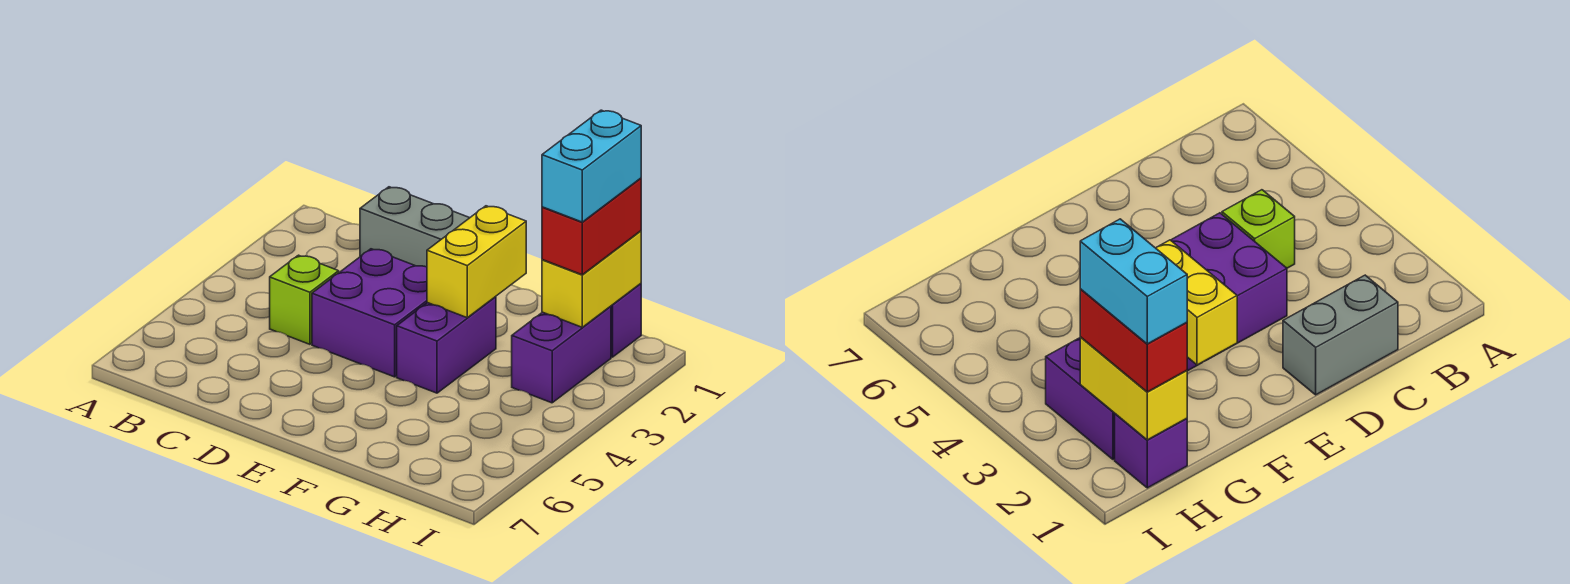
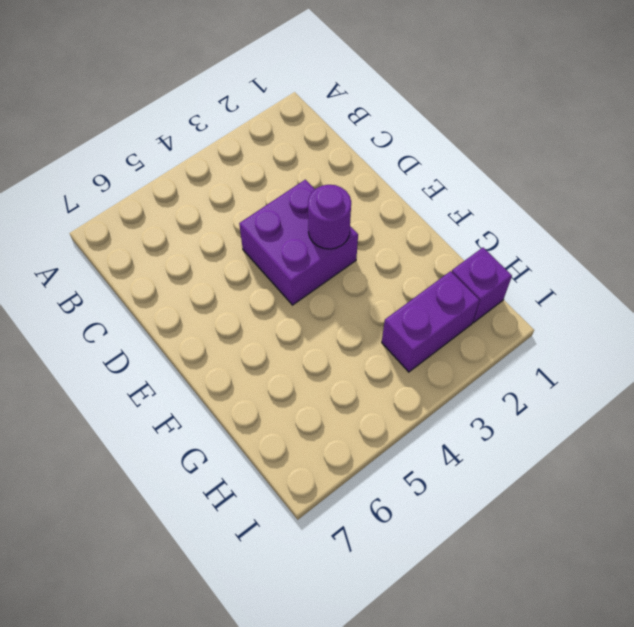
purple round brick E3 level 2 -> none
none -> grey brick C1:D1 level 1
none -> lime brick C4 level 1

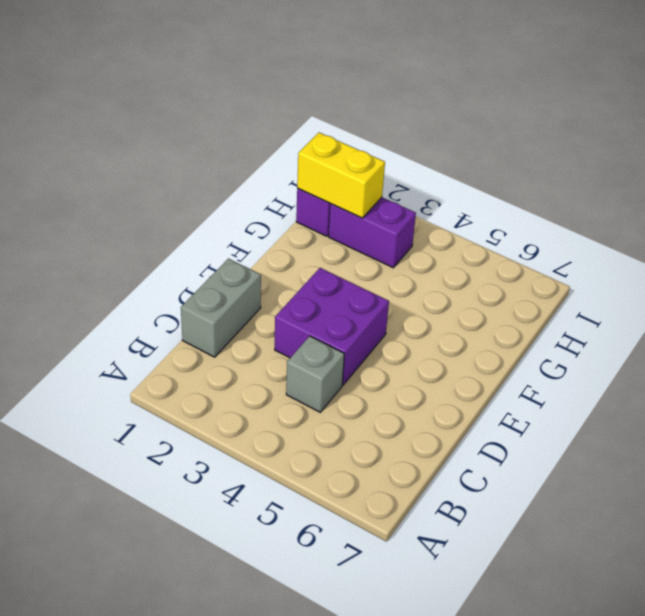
grey brick C4 level 1 -> lime brick C4 level 1
none -> purple brick F3:F4 level 1
none -> yellow brick F2:F3 level 2

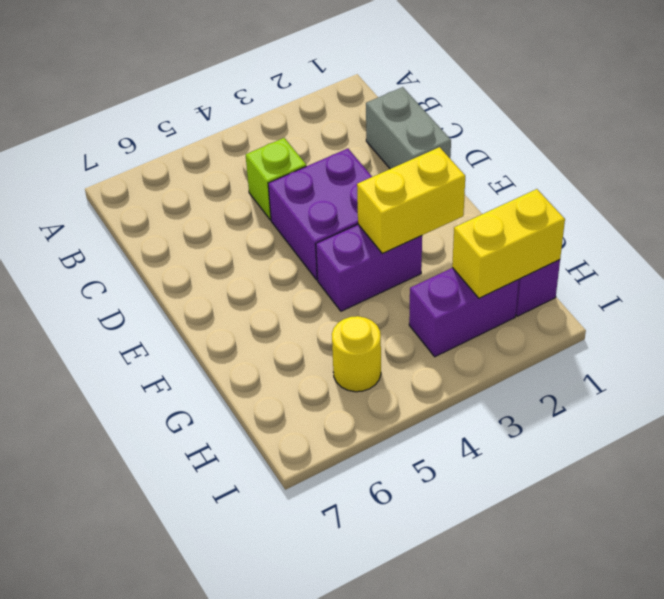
yellow round brick H5 level 1 -> none
none -> red brick H1:H2 level 3
none -> cyan brick H1:H2 level 4

